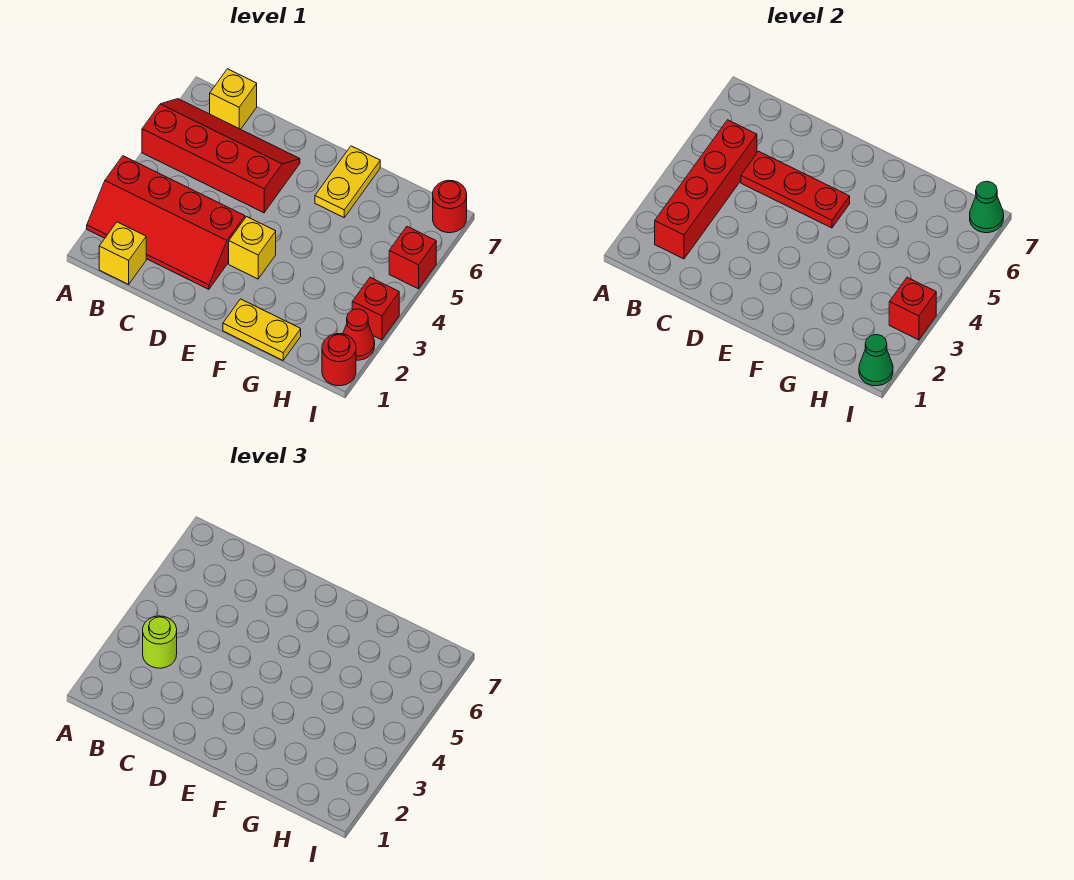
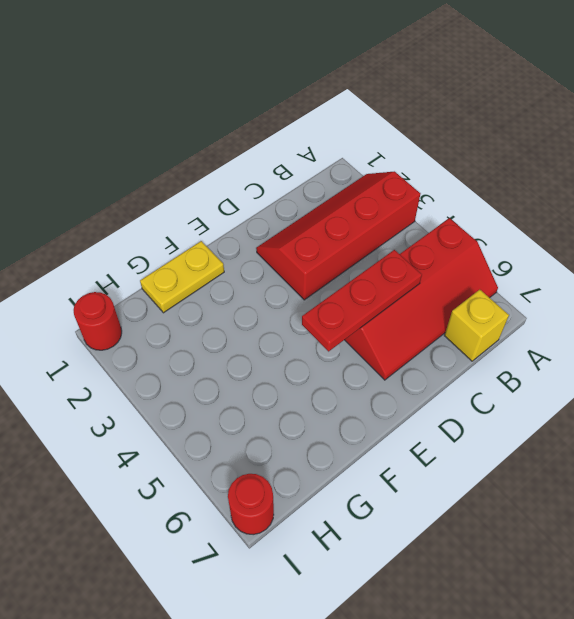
none -> yellow brick B1 level 1
none -> yellow brick E3 level 1
none -> yellow plate F6:F7 level 1

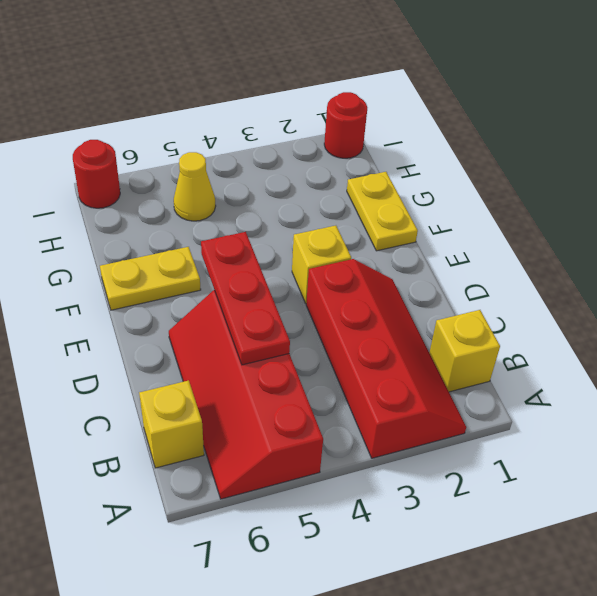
yellow cone H5 level 1 -> none
none -> red cone I2 level 1
none -> red brick I3 level 1
none -> red brick I5 level 1

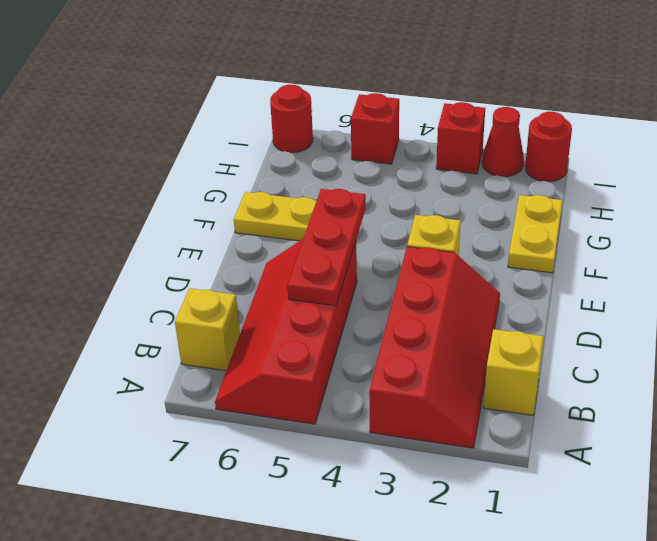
none -> red brick B2:B5 level 2
none -> green cone I1 level 2
none -> red brick I3 level 2

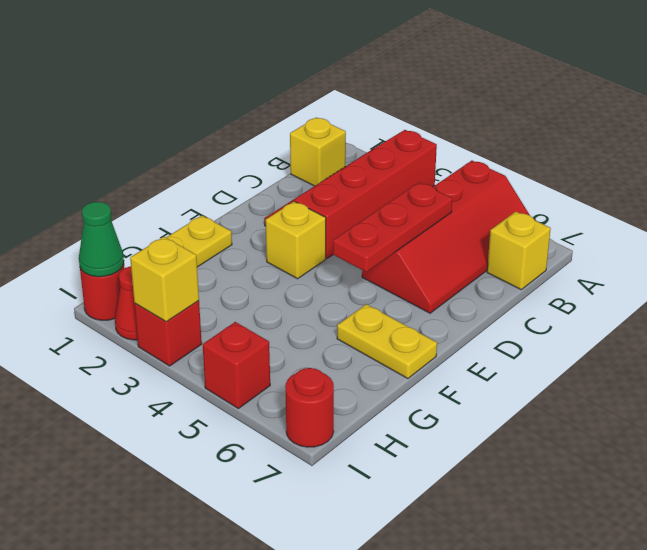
yellow brick I3 level 2 -> red brick I3 level 2
none -> red brick B2:B5 level 2
none -> green cone I7 level 2
none -> lime round brick B3 level 3

